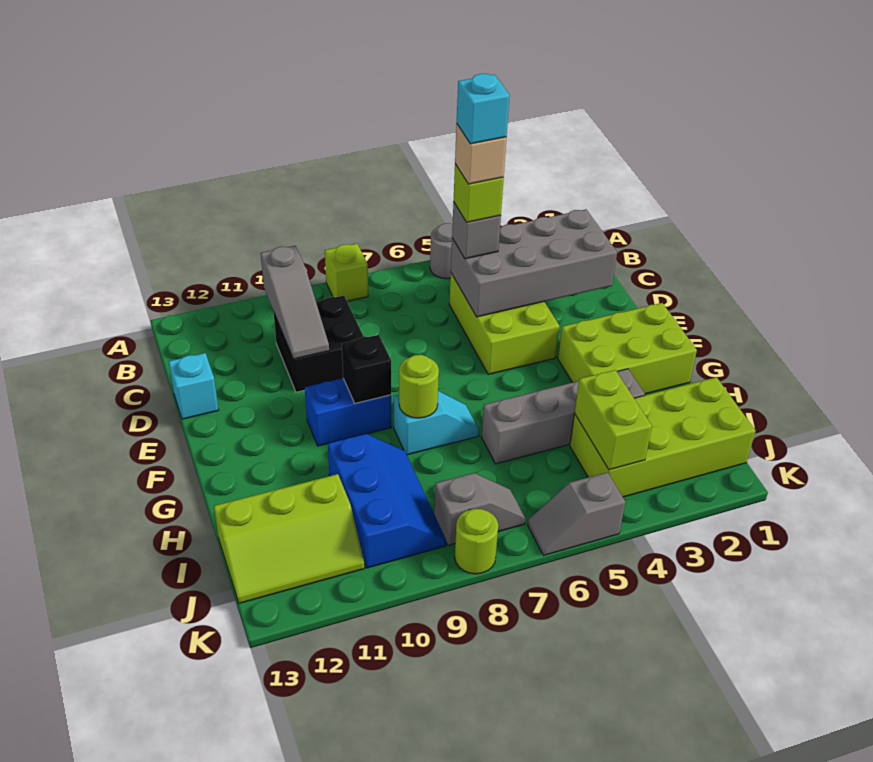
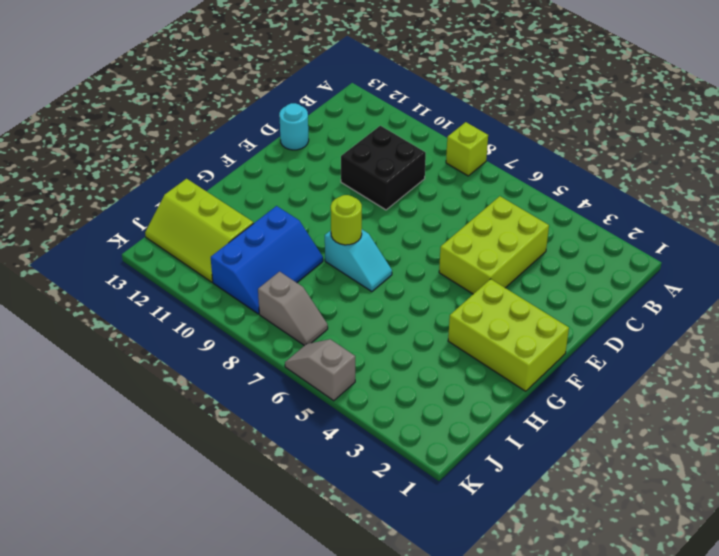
cyan round brick D13 level 1 -> cyan brick D13 level 1
none -> grey round brick A5 level 1
none -> blue brick F9:F10 level 1
none -> grey brick H3:H6 level 1

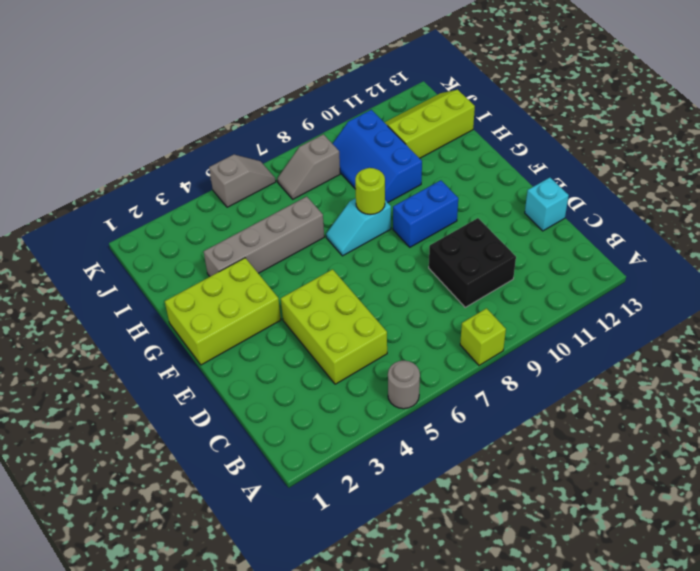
none -> lime brick I1:J4 level 1
none -> lime round brick K8 level 1
none -> grey slope B10:D10 level 2 top B

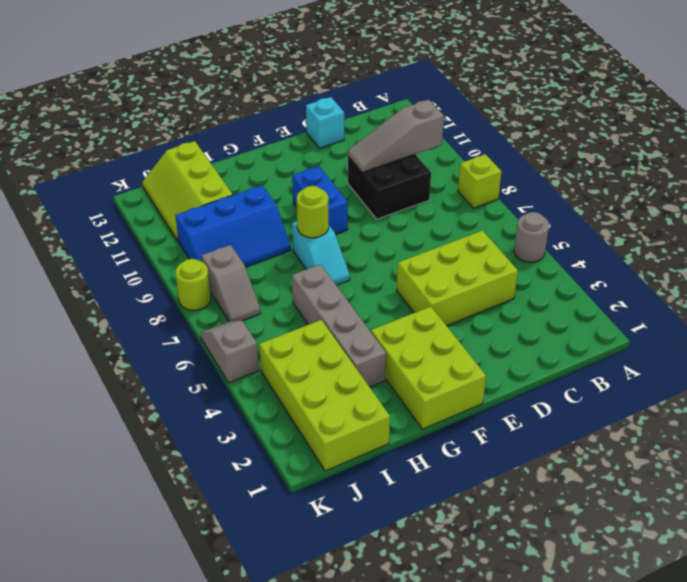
none -> grey brick C2:D5 level 2
none -> black brick F9 level 2
none -> lime brick I4:J4 level 2

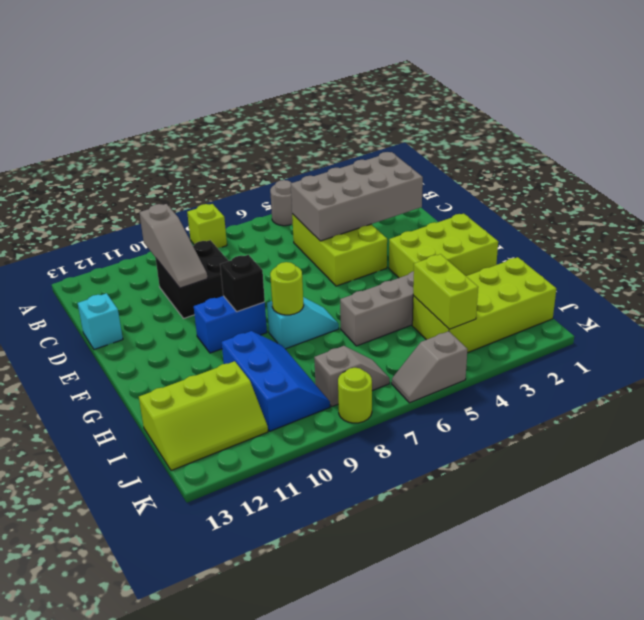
none -> grey brick C5 level 3
none -> lime brick C5 level 4
none -> tan brick C5 level 5

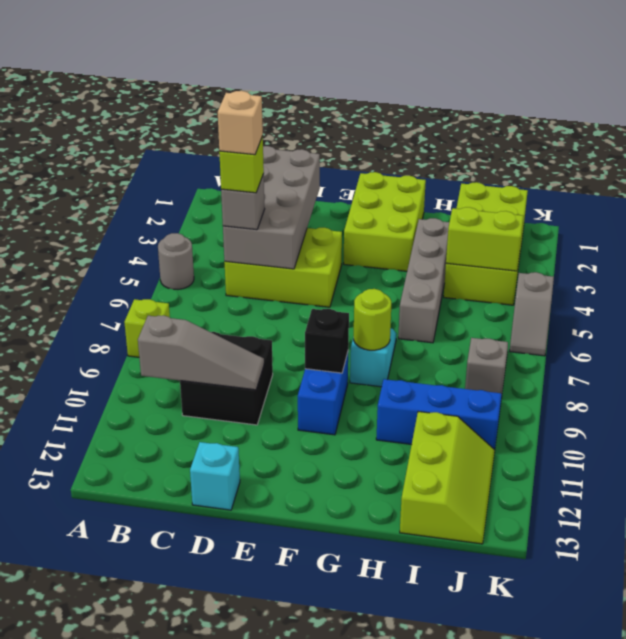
none -> lime round brick K8 level 1
none -> cyan brick C5 level 6

